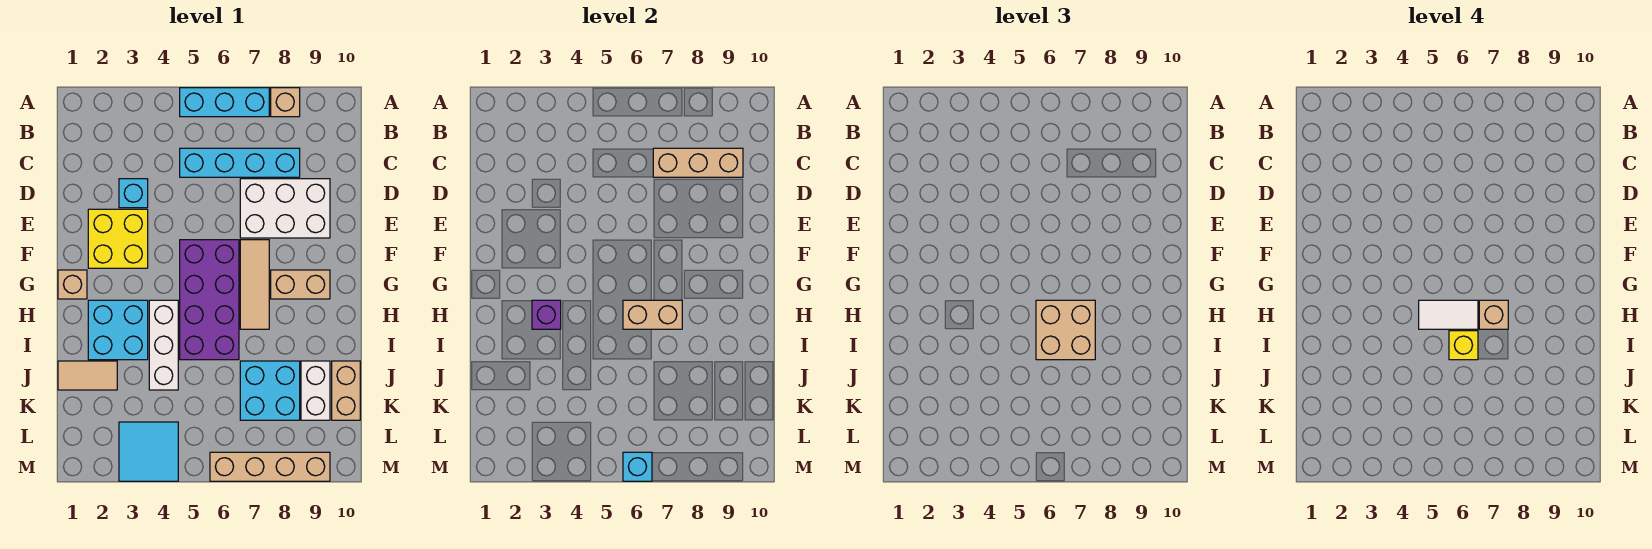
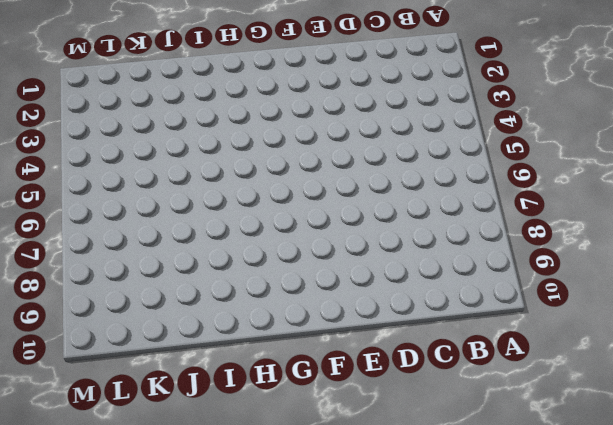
none -> cyan brick A5:A7 level 1
none -> tan brick A8 level 1
none -> cyan brick C5:C8 level 1

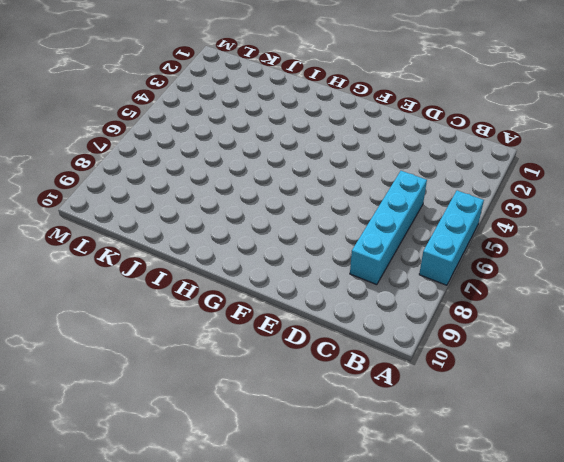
none -> tan brick A8 level 1
none -> cyan brick D3 level 1
none -> white brick D7:E9 level 1

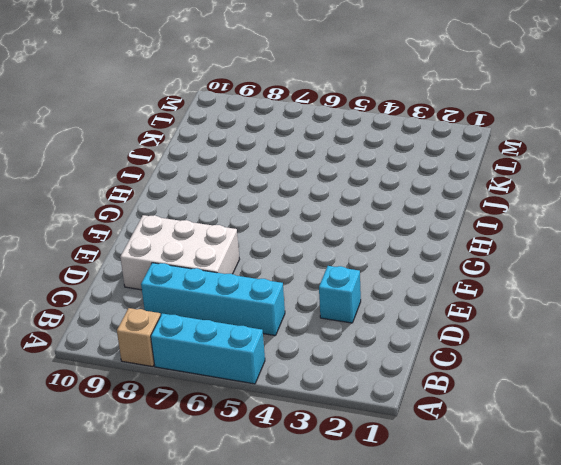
none -> yellow brick E2:F3 level 1
none -> purple brick F5:I6 level 1
none -> tan tile F7:H7 level 1

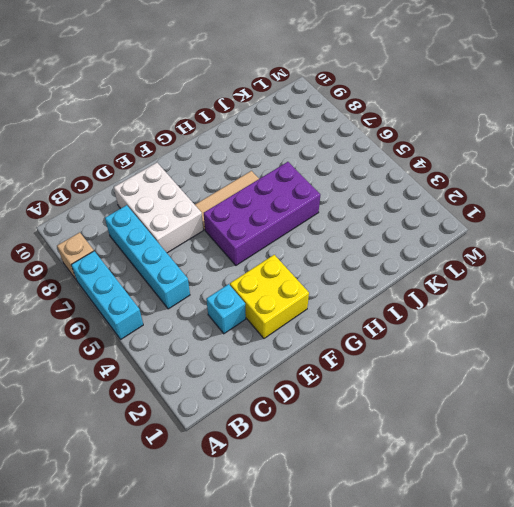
none -> tan brick G1 level 1
none -> tan brick G8:G9 level 1
none -> cyan brick H2:I3 level 1

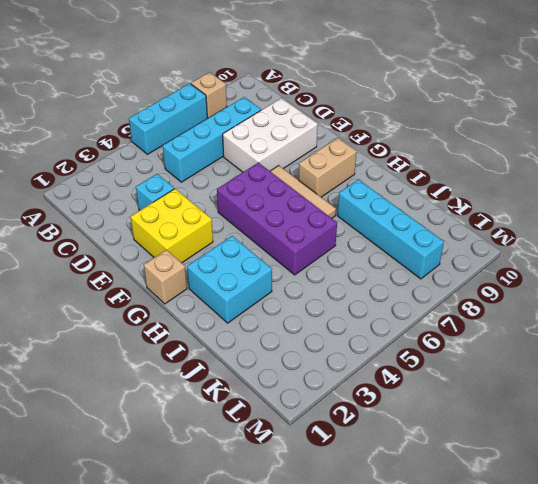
cyan brick I8:L8 level 1 -> cyan brick J7:K8 level 1
none -> white brick H4:J4 level 1
none -> tan tile J1:J2 level 1
none -> white brick J9:K9 level 1

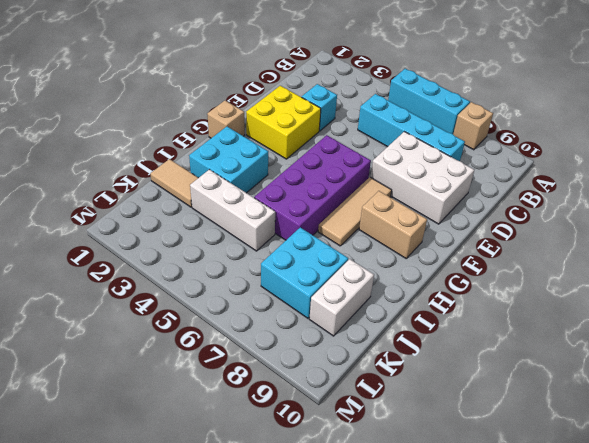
white brick J3:J5 level 1 -> white brick H4:J4 level 1
none -> tan brick J10:K10 level 1
none -> cyan tile L3:M4 level 1
none -> tan brick M6:M9 level 1

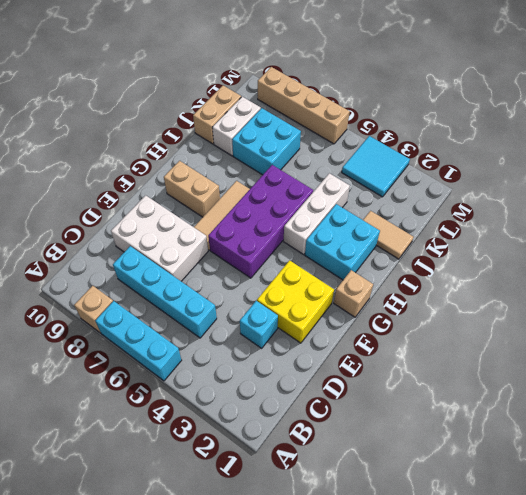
none -> tan brick C7:C9 level 2
none -> purple brick H3 level 2
none -> tan brick H6:H7 level 2

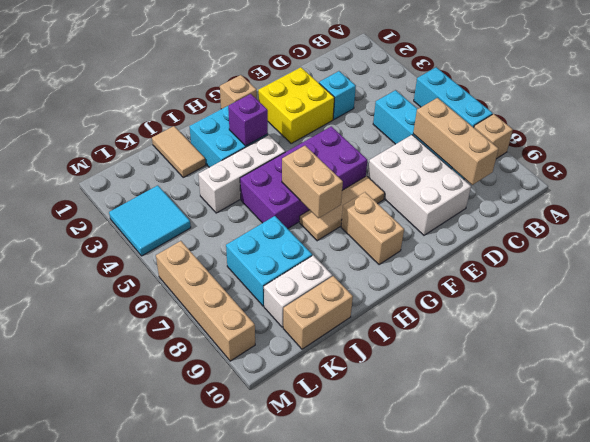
none -> cyan brick M6 level 2
none -> tan brick H6:I7 level 3
none -> white tile H5:H6 level 4

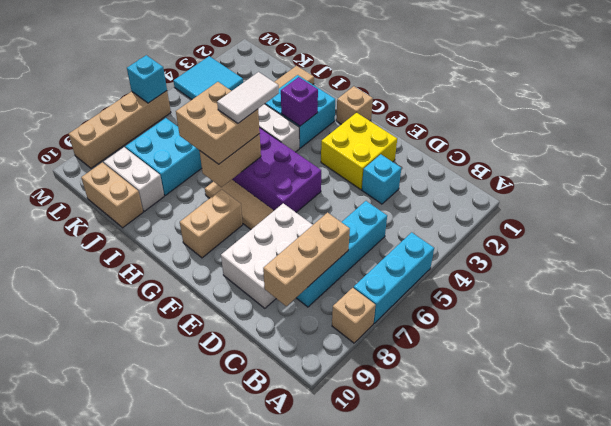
none -> tan brick H7 level 4
none -> yellow brick I6 level 4

